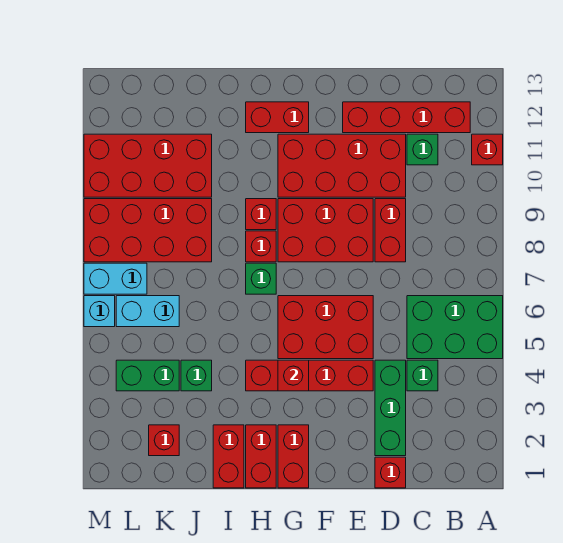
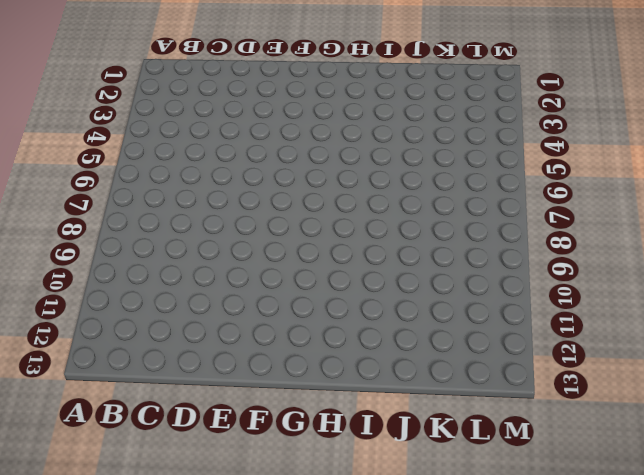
none -> green brick A5:C6 level 1
none -> red brick A11 level 1
none -> red brick B12:E12 level 1

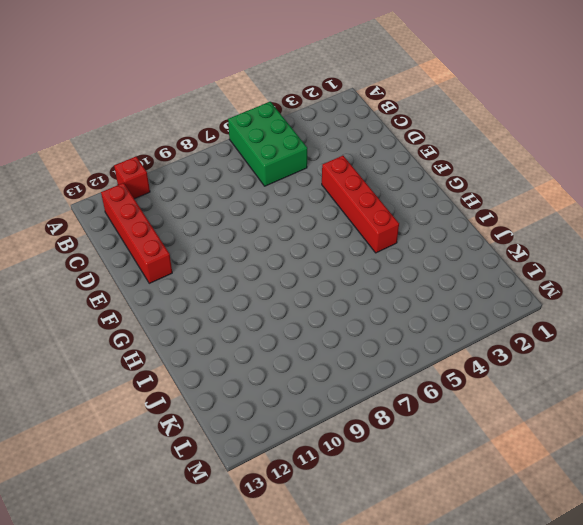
none -> green brick C4 level 1
none -> green brick C11 level 1
none -> red brick D1 level 1

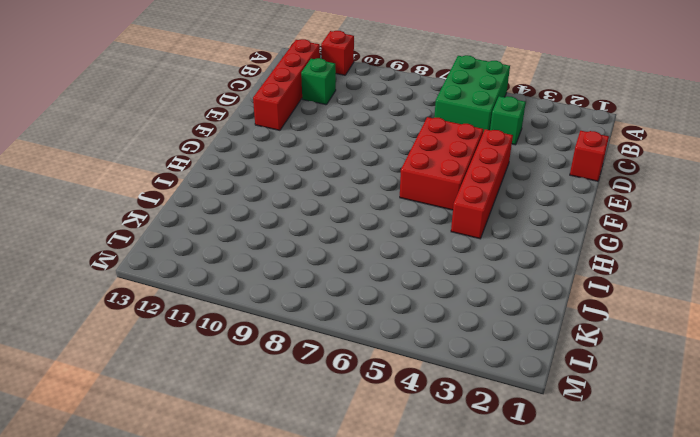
none -> green brick D2:D4 level 1
none -> red brick D8:D9 level 1
none -> red brick D10:G11 level 1

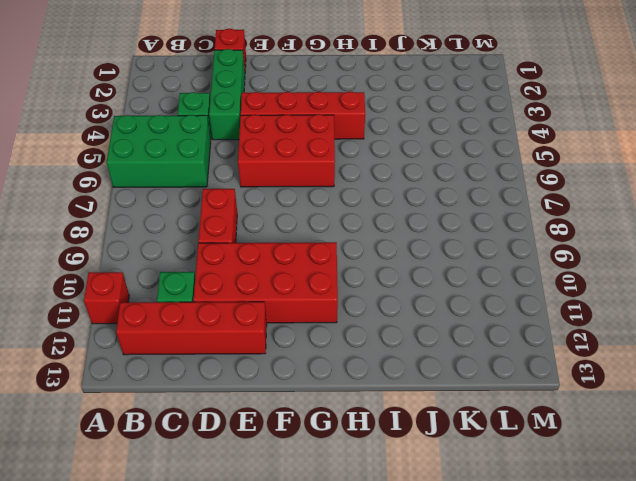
none -> red brick E8:G9 level 1
none -> red brick G1:G2 level 1
none -> red brick G12:H12 level 1

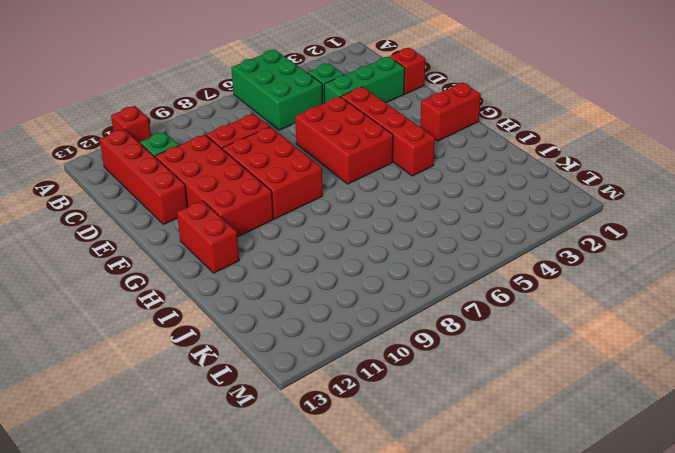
none -> red brick H1:H2 level 1
none -> green brick H7 level 1
none -> red brick H8 level 1

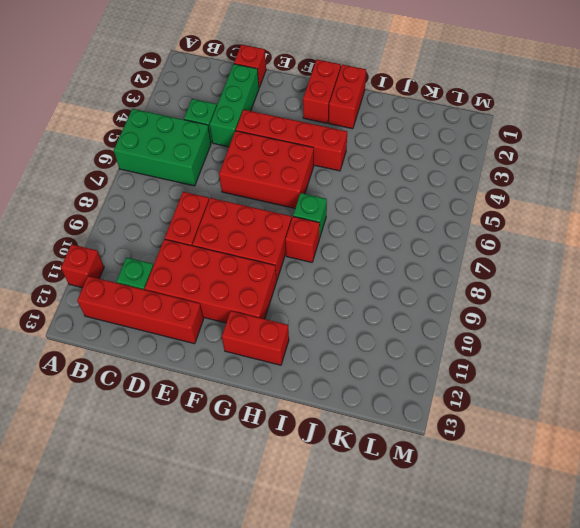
none -> red brick H9 level 1
none -> red brick I1:I2 level 1
none -> green brick J4 level 1

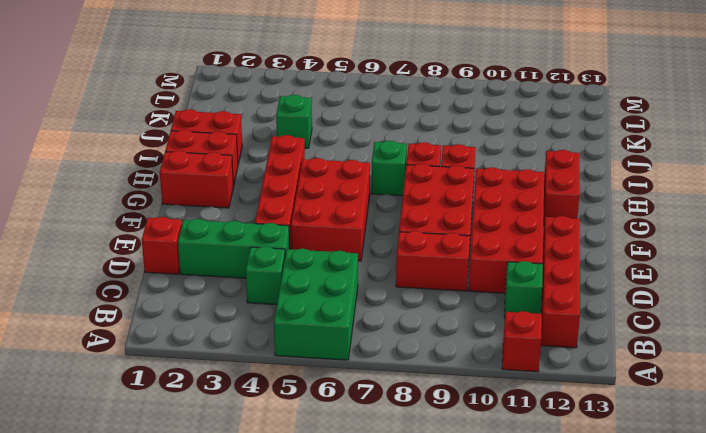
none -> red brick J8:M9 level 1
none -> red brick J10:M11 level 1
none -> red brick K2 level 1

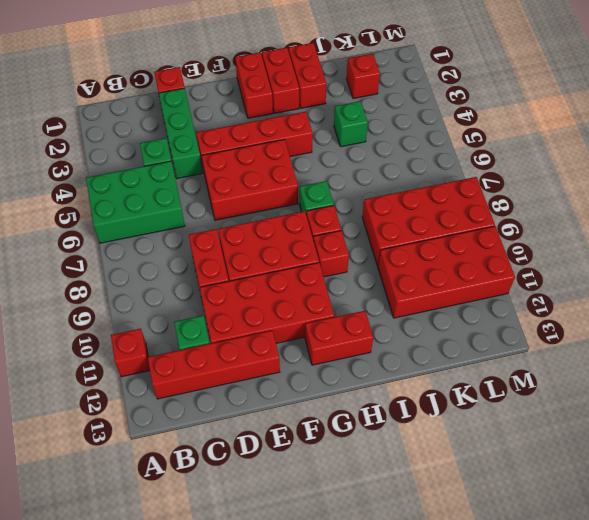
none -> green brick K4:L4 level 1
none -> cyan brick K6:L6 level 1
none -> cyan brick L7:M7 level 1

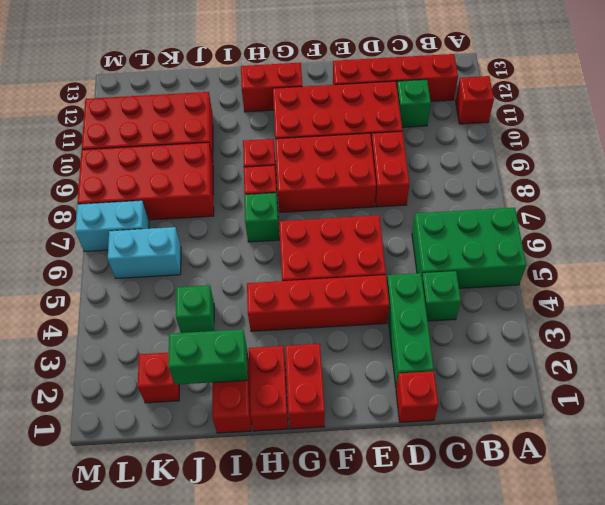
green brick I2:J2 level 2 -> green brick K4:L4 level 1
none -> cyan brick M6 level 1
none -> red brick G4 level 2

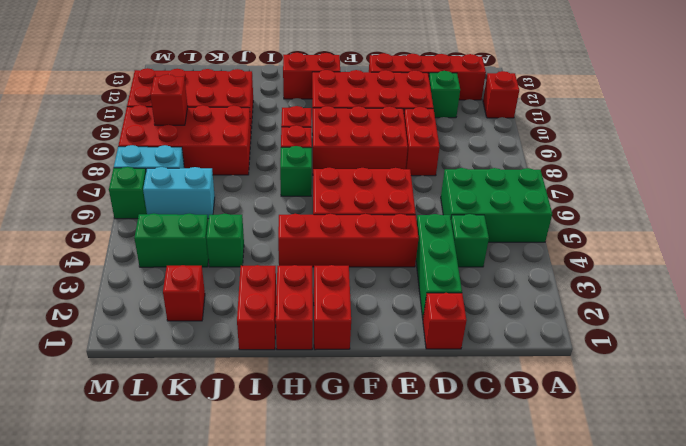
red brick L9 level 2 -> red brick G4 level 2
green brick M6 level 1 -> cyan brick M6 level 1

